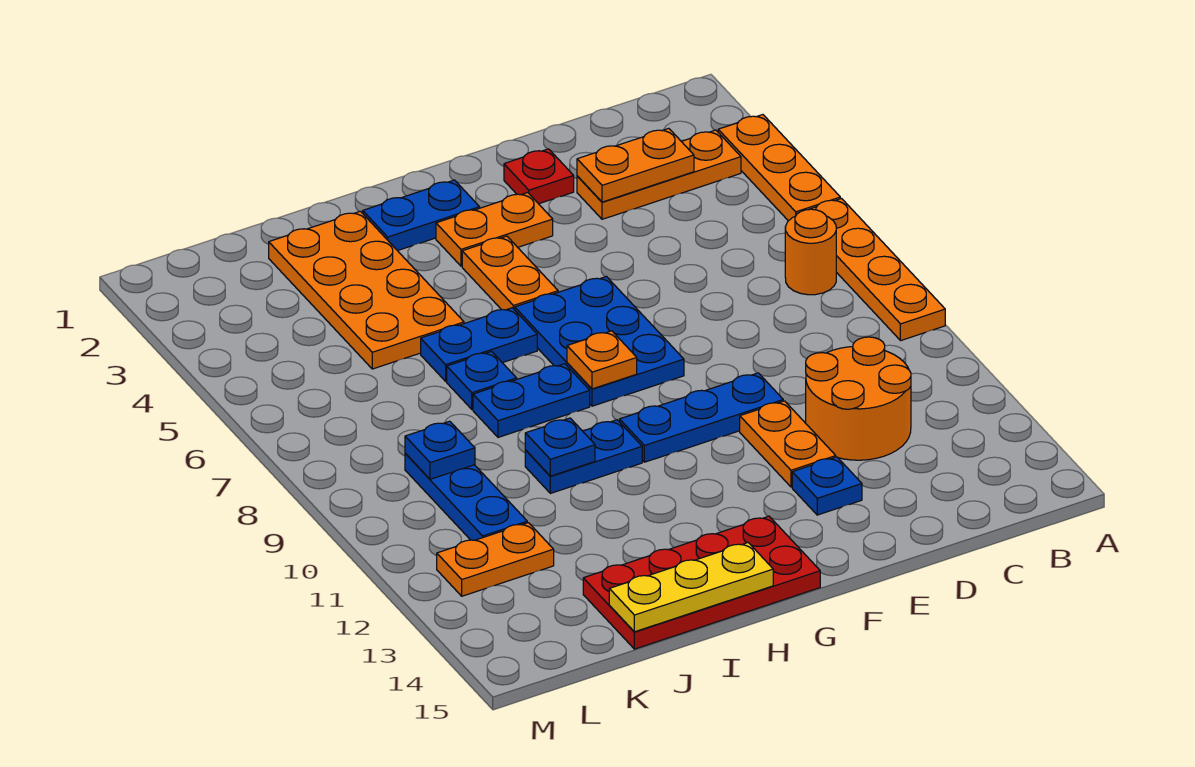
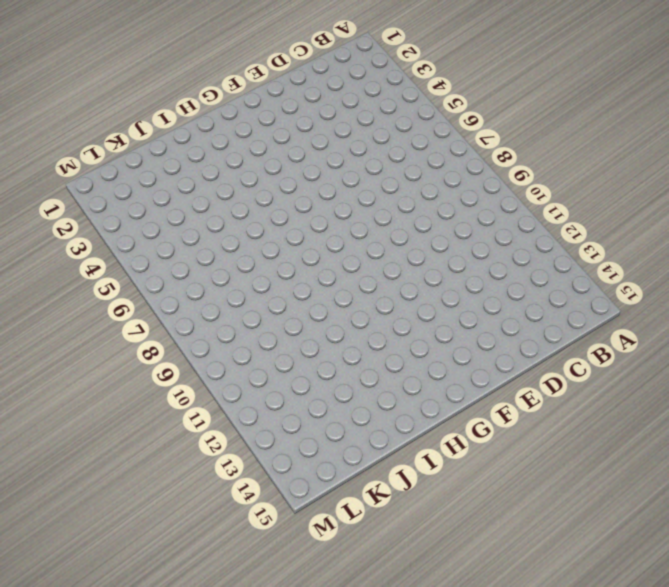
none -> orange plate A3:A5 level 1
none -> orange plate A6:A9 level 1
none -> orange plate B3:D3 level 1

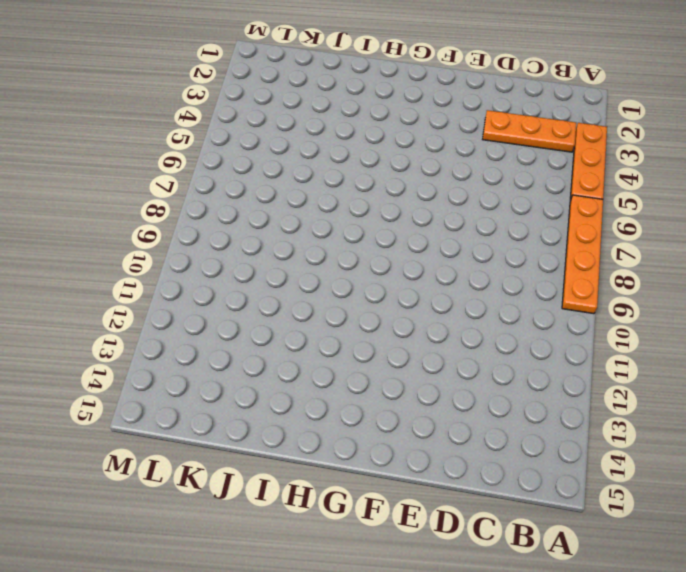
none -> orange round brick B7 level 1
none -> orange round brick C11:D12 level 1
none -> red plate E2 level 1

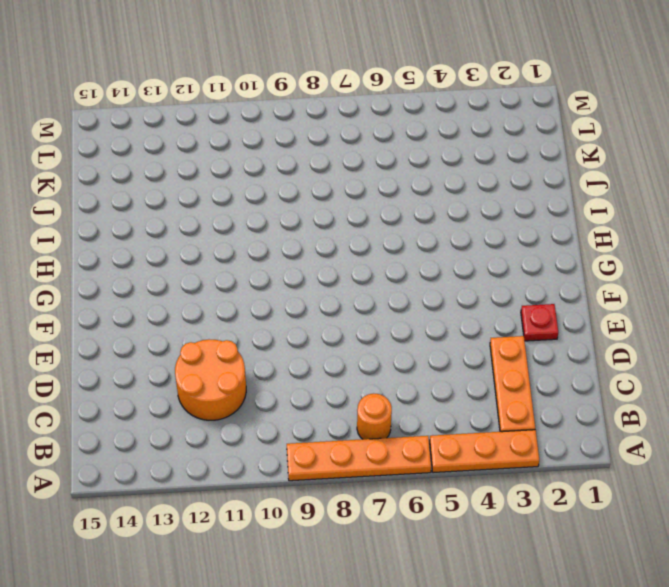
none -> blue plate E10:G10 level 1
none -> orange plate E11:E12 level 1
none -> blue plate E13 level 1

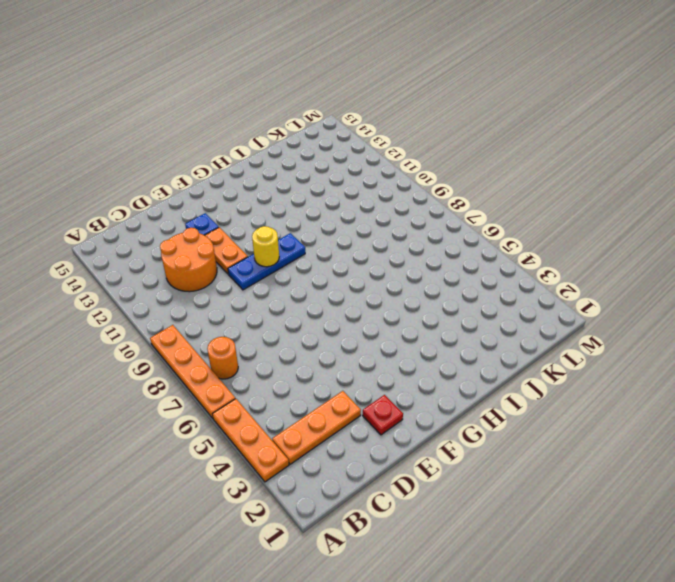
yellow round brick F10 level 2 -> none
none -> orange plate F3:G3 level 1
none -> blue plate F6:G8 level 1
none -> blue plate G2:H2 level 1

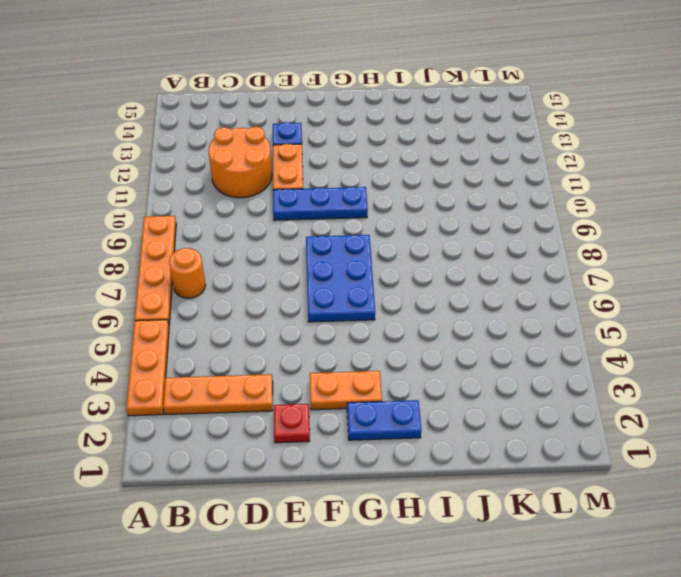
none -> orange plate G4:G5 level 1
none -> red plate G14:J15 level 1
none -> blue plate H6:I6 level 1

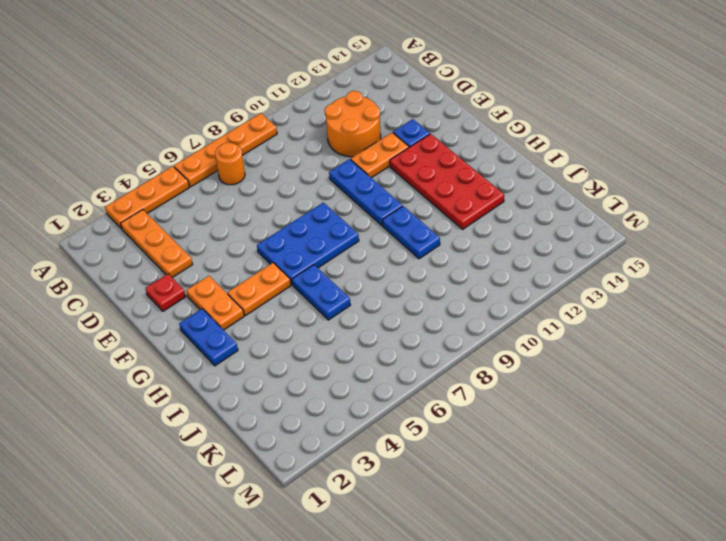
red plate F12:I13 level 1 -> red plate G14:J15 level 1
none -> blue plate H8:I8 level 1
none -> orange plate I2:J5 level 1
none -> blue plate I7 level 1

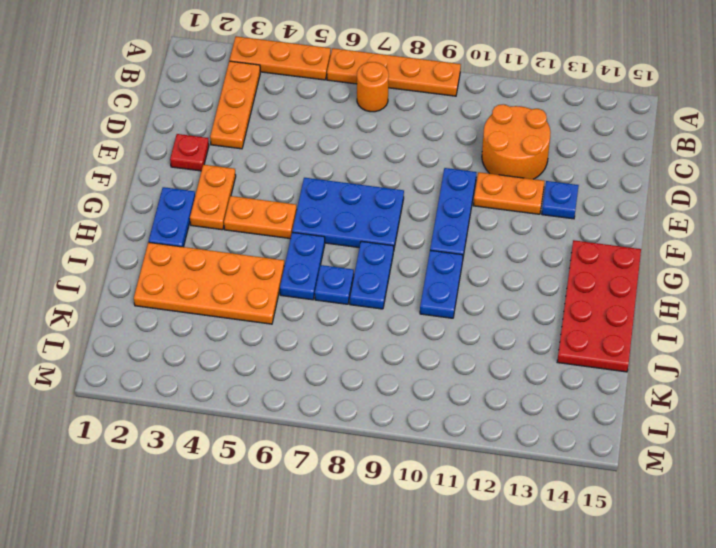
none -> blue plate K9:K11 level 1
none -> orange plate K12:L12 level 1
none -> orange plate C3:D3 level 2

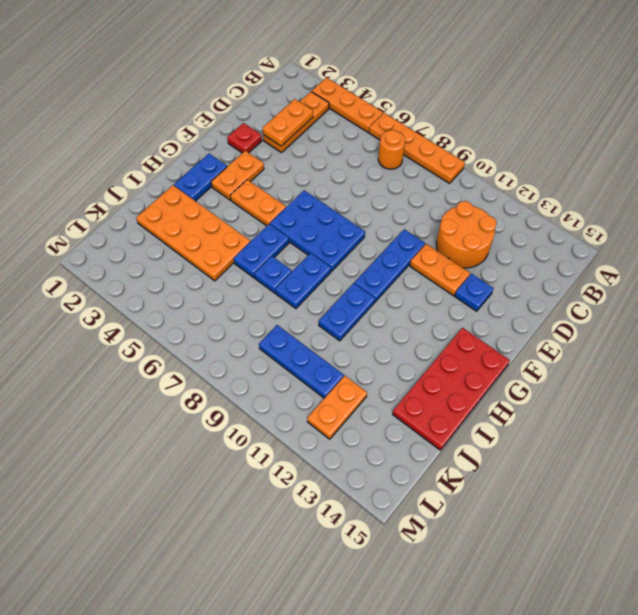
none -> orange plate G8 level 2
none -> yellow plate H15:J15 level 2
none -> blue plate I10 level 2

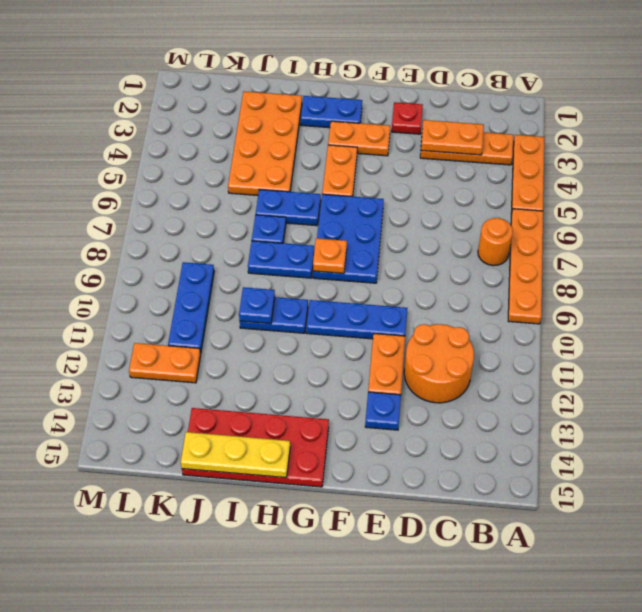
none -> blue plate K9 level 2

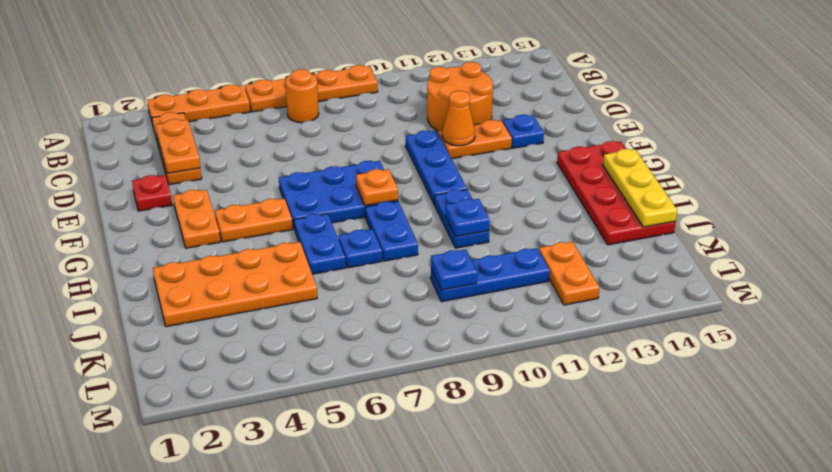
orange cone E11 level 2 -> none
none -> blue plate G2:H2 level 1

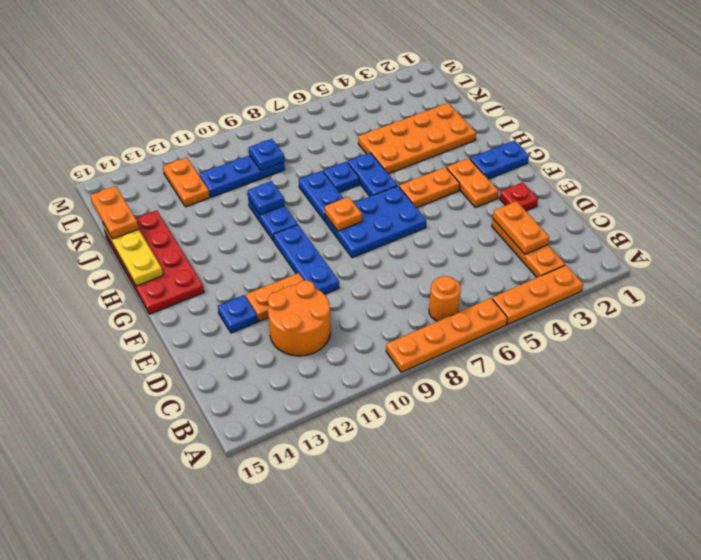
blue plate G1:G2 level 1 -> blue plate G2:H2 level 1
orange plate J15:K15 level 3 -> none

